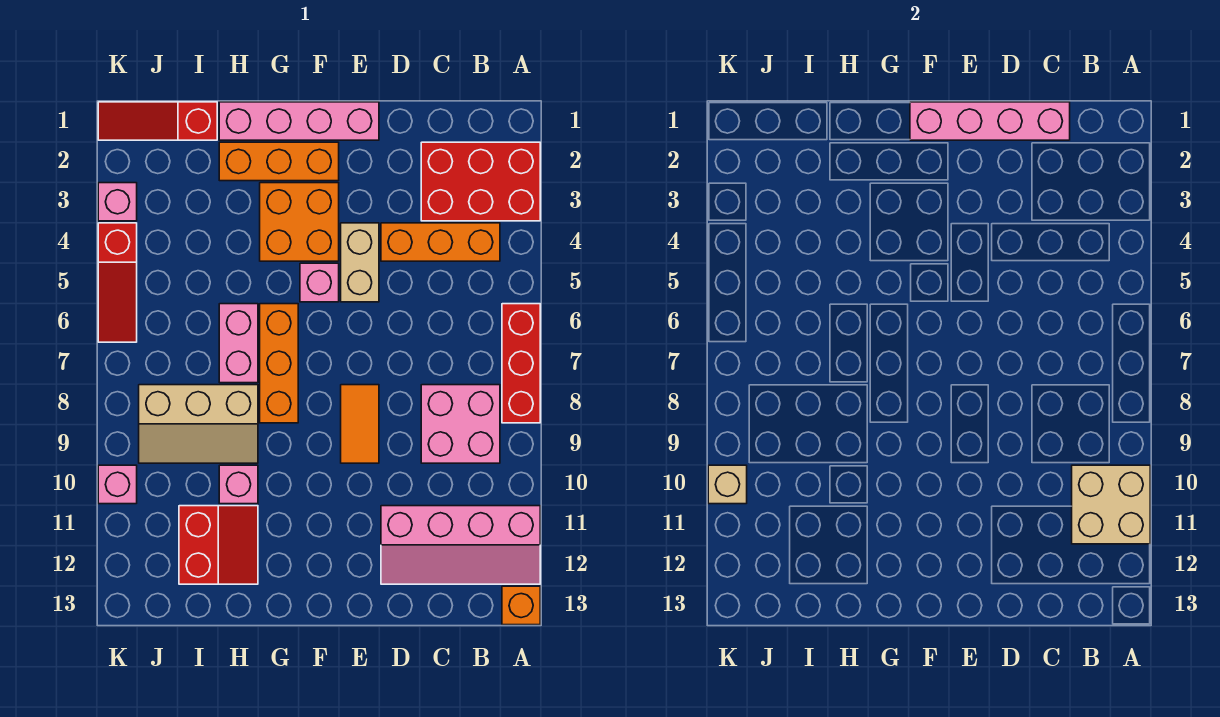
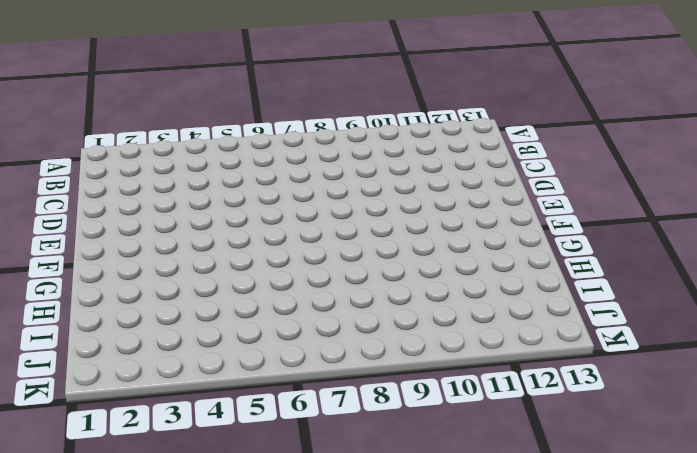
none -> red brick A2:C3 level 1
none -> red brick A6:A8 level 1
none -> pink slope A11:D12 level 1 top 11

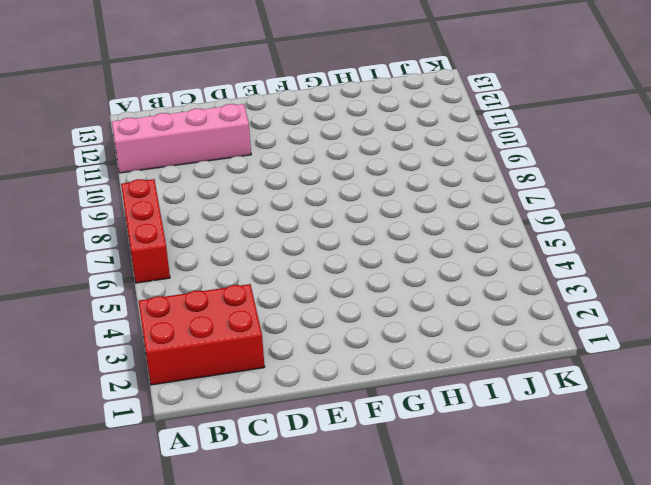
none -> orange brick A13 level 1
none -> orange brick B4:D4 level 1
none -> pink brick B8:C9 level 1

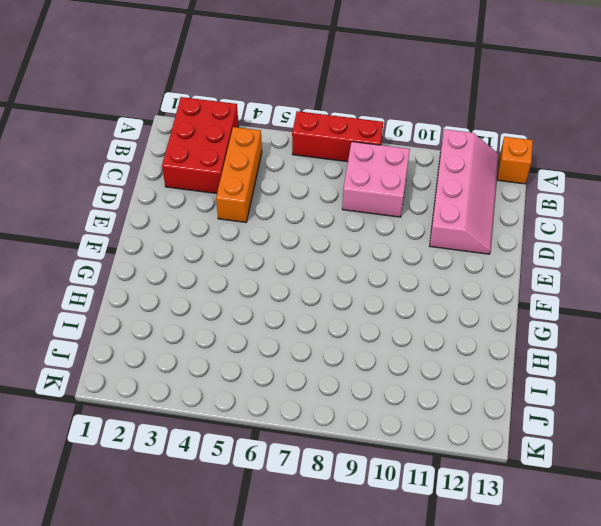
none -> pink brick E1:H1 level 1
none -> tan brick E4:E5 level 1
none -> orange tile E8:E9 level 1

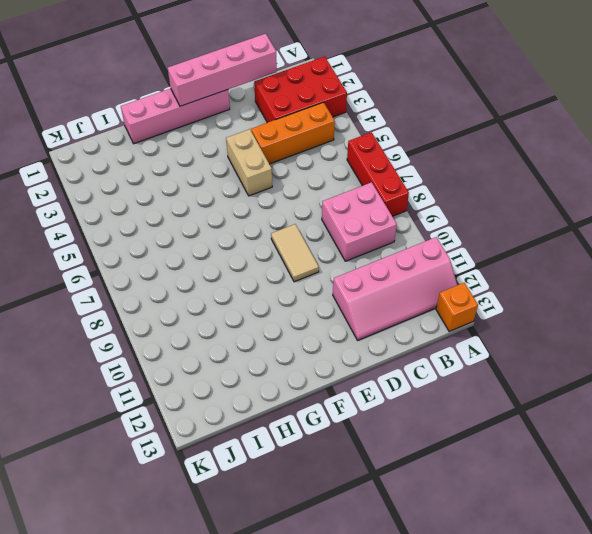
tan tile E8:E9 level 1 -> orange tile E8:E9 level 1
none -> orange brick F2:H2 level 1
none -> orange brick F3:G4 level 1
none -> pink brick F5 level 1

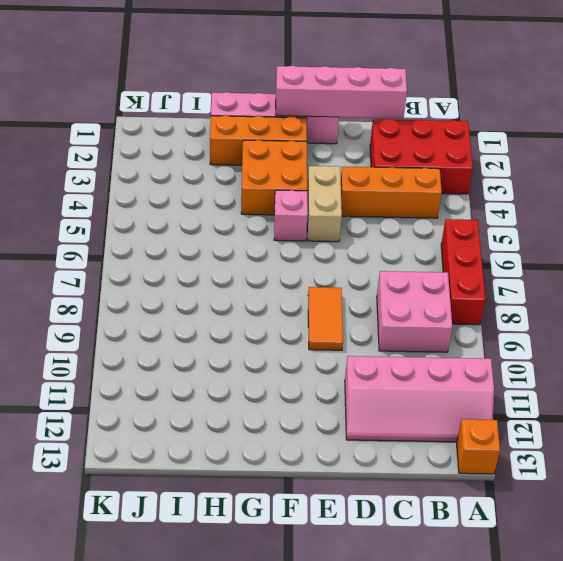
none -> orange brick G6:G8 level 1
none -> pink brick H6:H7 level 1
none -> tan slope H8:J9 level 1 top 8

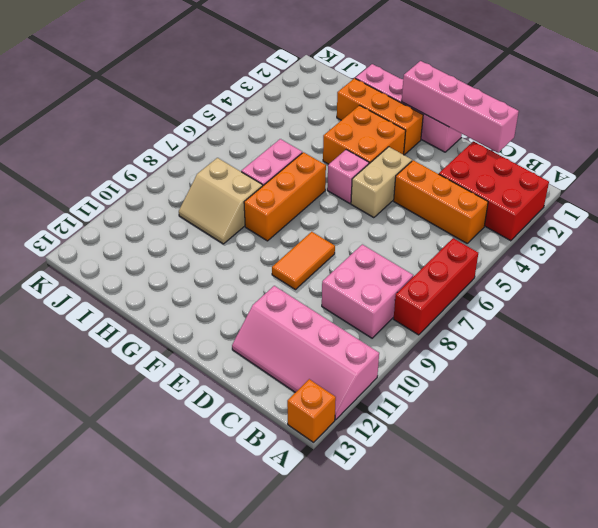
tan slope H8:I9 level 1 top 8 -> tan slope H8:J9 level 1 top 8
none -> pink brick H10 level 1
none -> red slope H11:I12 level 1 top I
none -> red slope I1:K1 level 1 top I

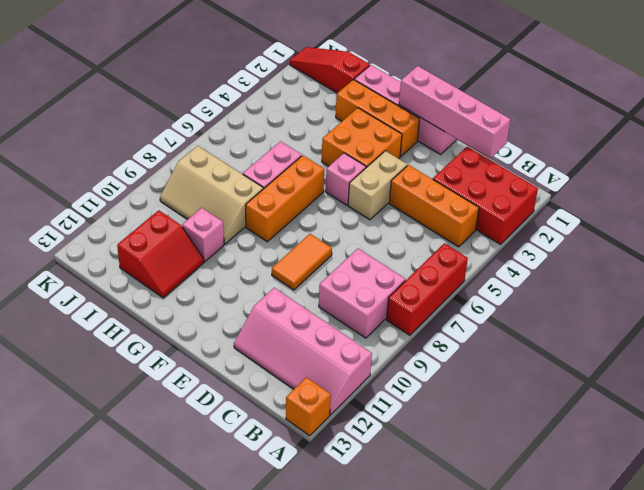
none -> pink brick K3 level 1
none -> red slope K4:K6 level 1 top 4
none -> pink brick K10 level 1

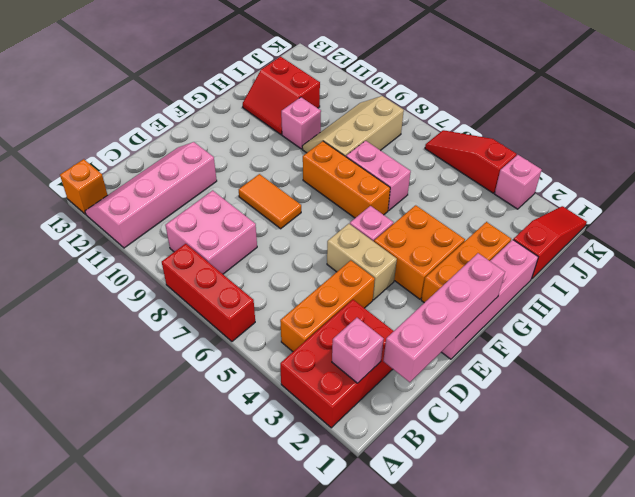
pink brick B2 level 2 -> pink brick K10 level 1
none -> tan brick A10:B11 level 2
none -> tan brick K10 level 2

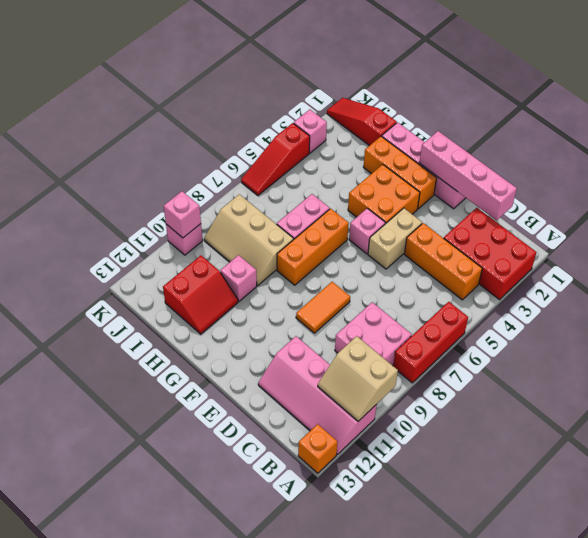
tan slope A10:B11 level 2 top 10 -> tan brick A10:B11 level 2
pink brick K10 level 2 -> tan brick K10 level 2

